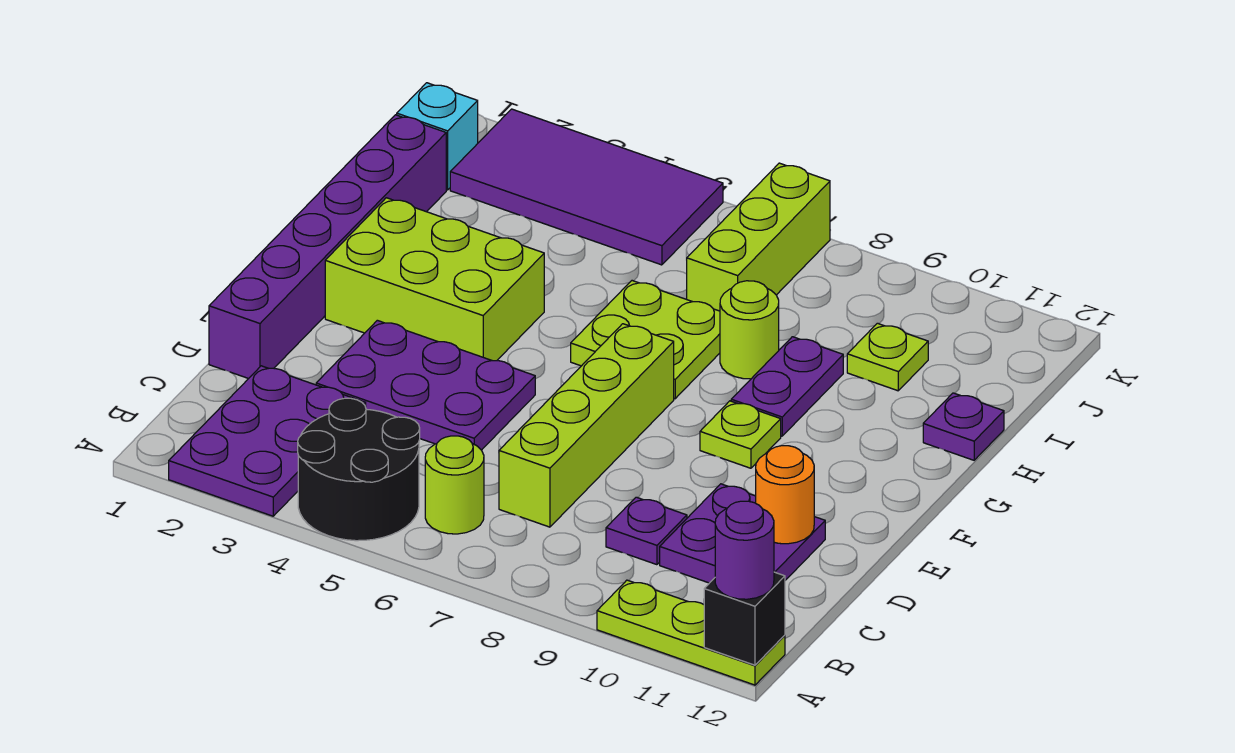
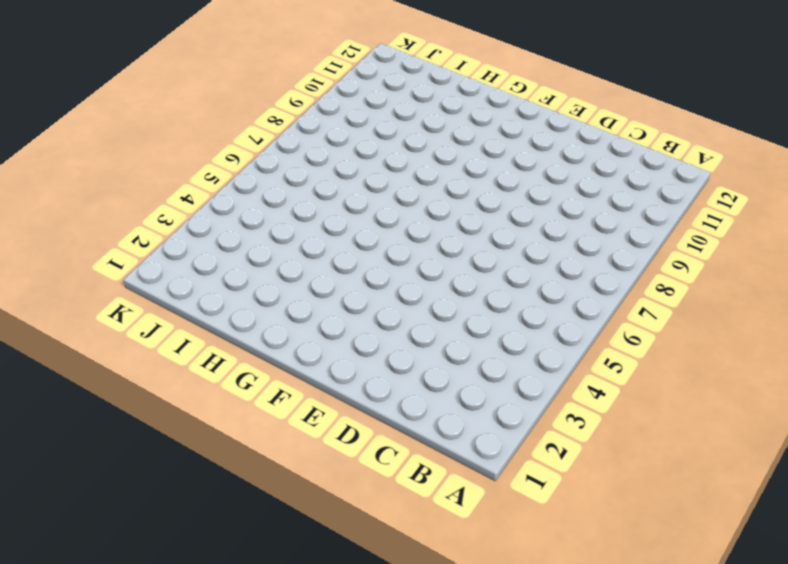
none -> purple plate A2:C3 level 1
none -> black round brick A4:B5 level 1
none -> lime plate A10:A12 level 1

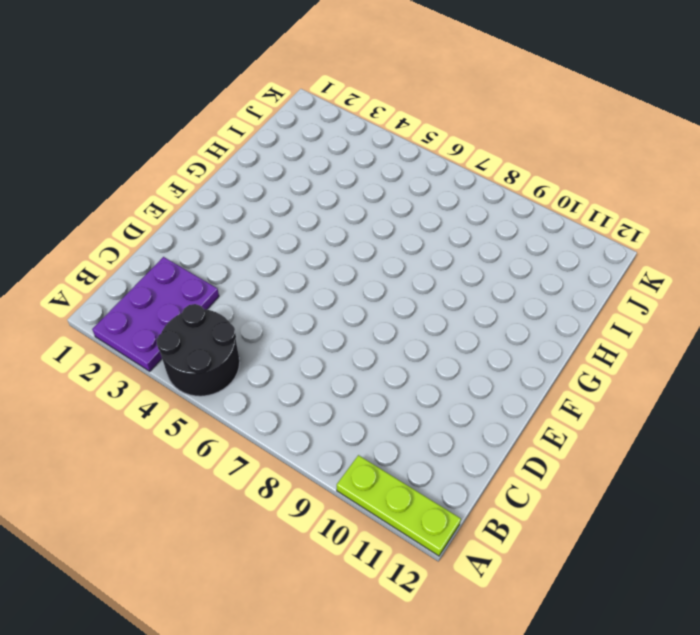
none -> lime round brick B6 level 1
none -> lime brick C7:F7 level 1
none -> purple plate C9 level 1

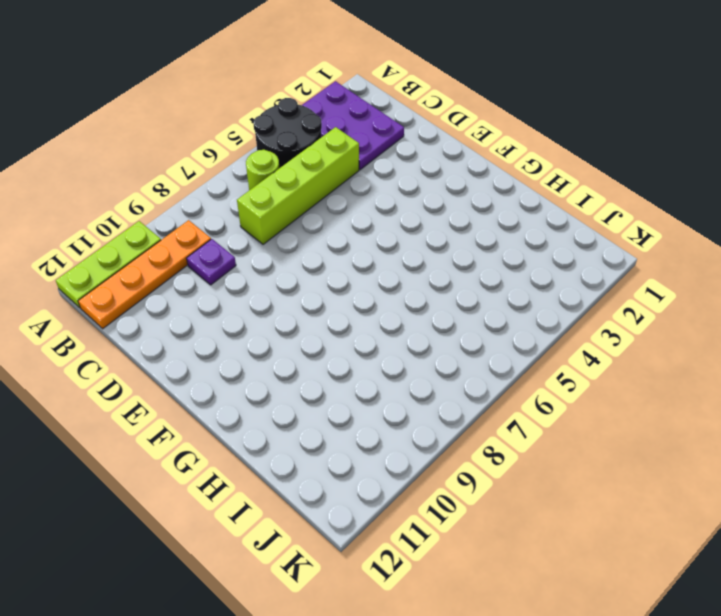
orange plate B9:B12 level 1 -> none
lime brick C4:C7 level 1 -> lime brick C7:F7 level 1
none -> purple plate C10:D11 level 1
none -> purple brick D1:I1 level 1
none -> purple plate D3:E5 level 1

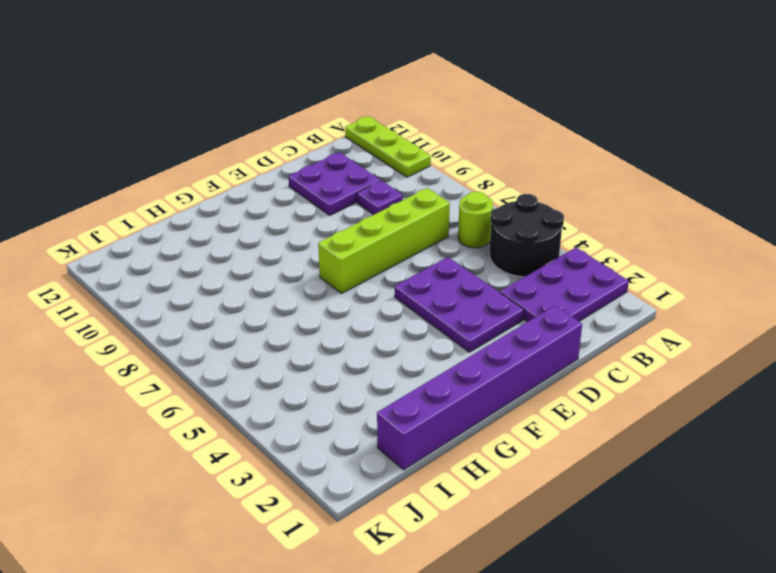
none -> lime brick F2:G4 level 1
none -> lime plate F9 level 1
none -> lime plate G6:H7 level 1

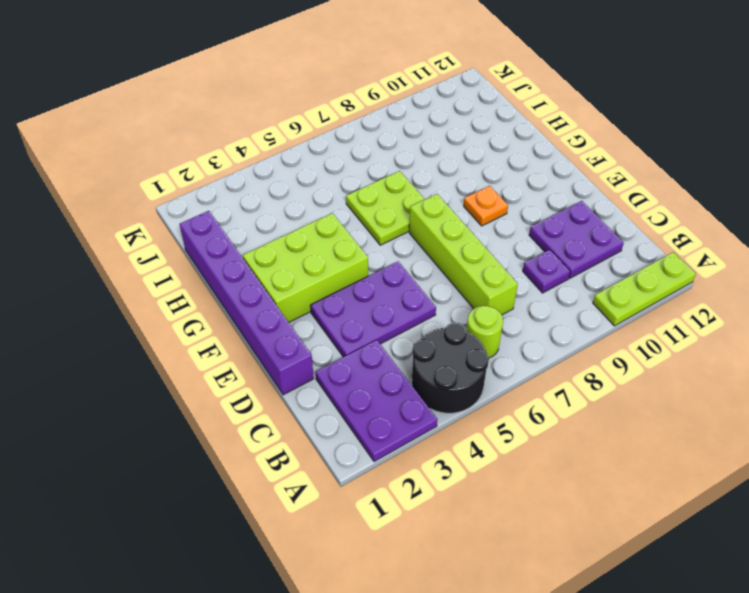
orange plate F9 level 1 -> lime plate F9 level 1
none -> purple plate G9:H9 level 1
none -> lime round brick H8 level 1
none -> purple plate H12 level 1

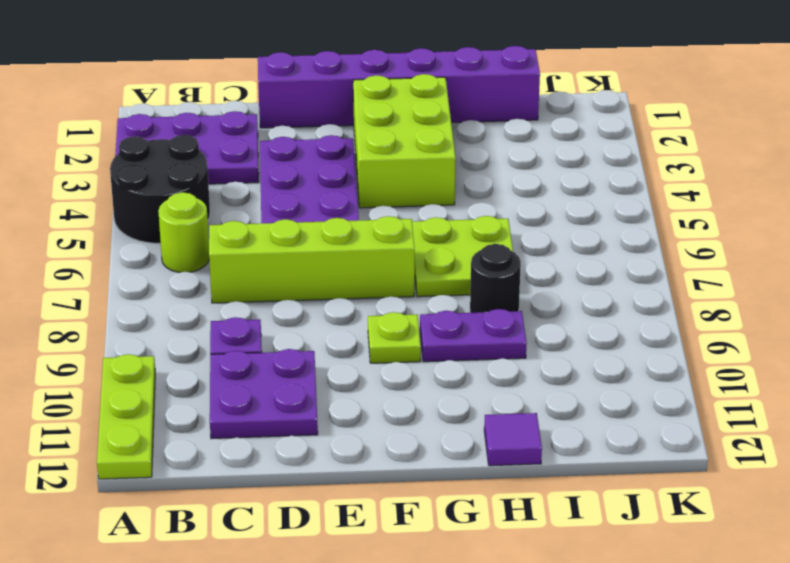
black round brick H8 level 1 -> lime round brick H8 level 1
purple tile H12 level 1 -> purple plate H12 level 1
none -> lime brick I7:K7 level 1
none -> lime plate I10 level 1
none -> cyan brick J1 level 1

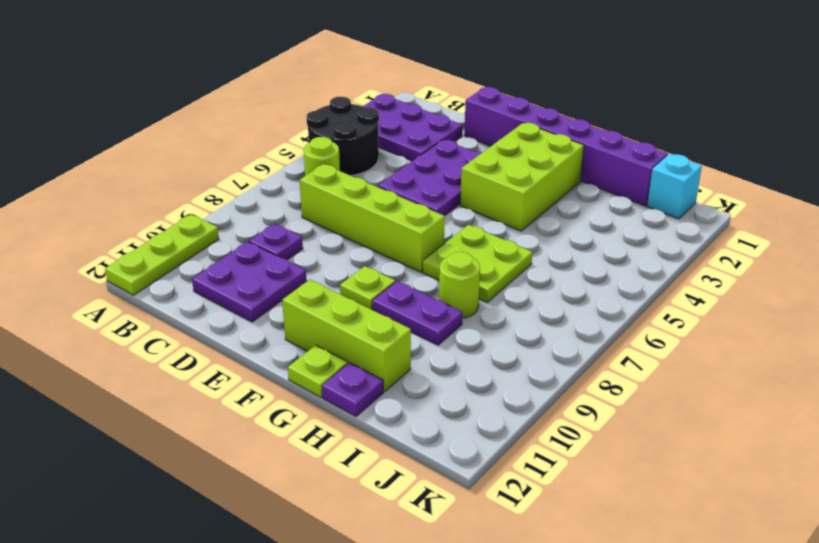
lime brick F11:H11 level 1 -> lime brick I7:K7 level 1
lime plate G12 level 1 -> lime plate I10 level 1
none -> purple tile J2:K5 level 1
none -> black brick A12 level 2
none -> orange round brick D11 level 2

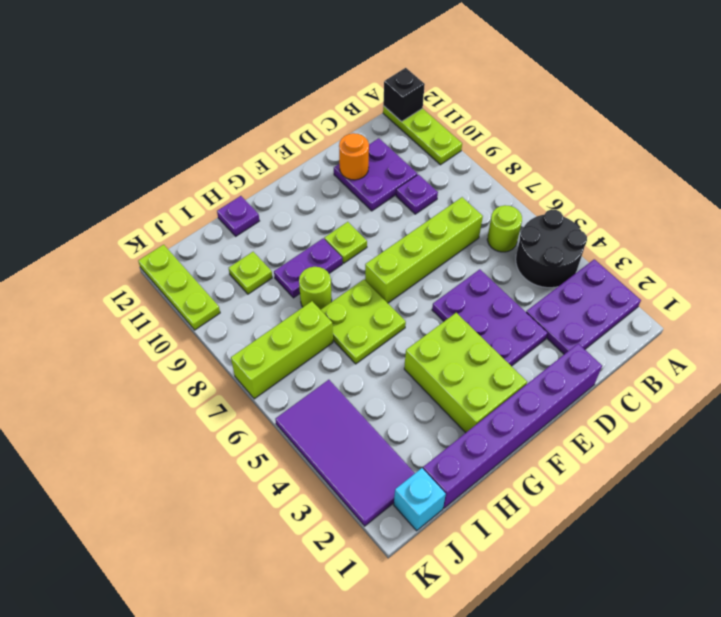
lime plate K10:K12 level 1 -> none
none -> purple round brick A12 level 3

